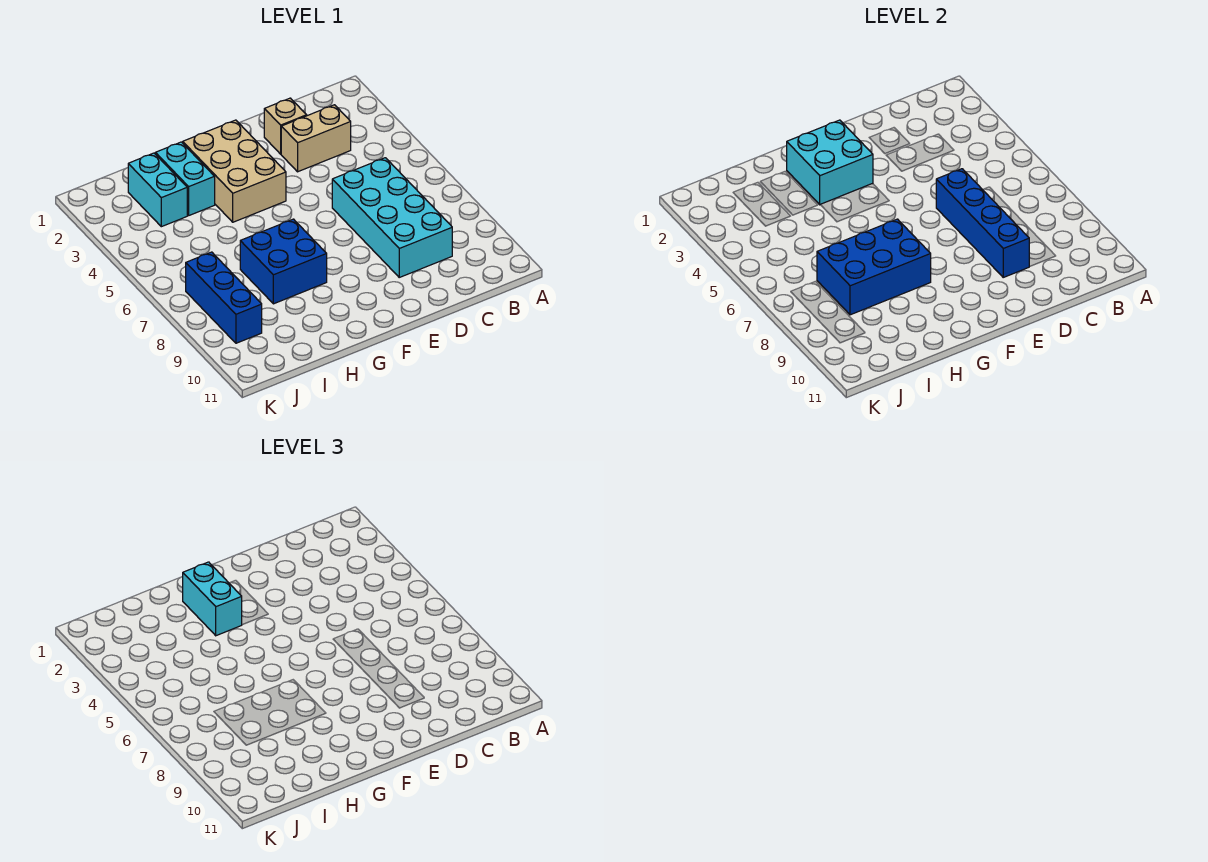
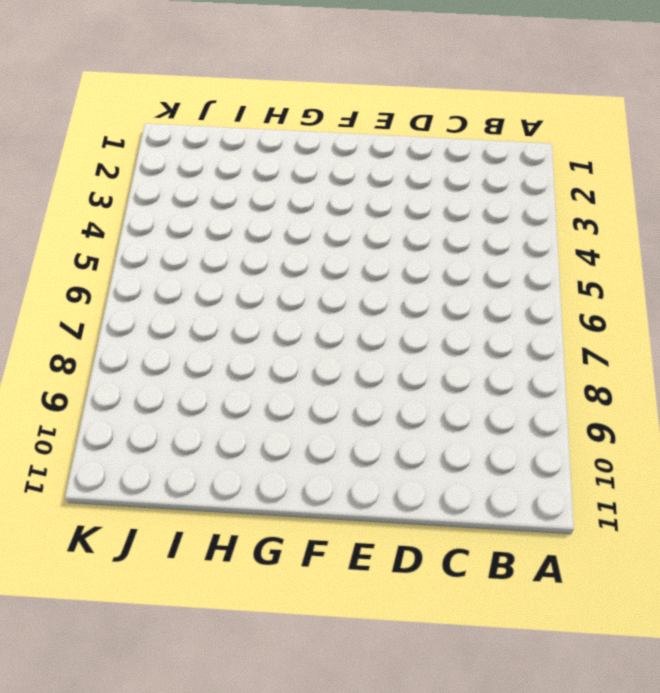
none -> tan brick C3:D3 level 1
none -> cyan brick C6:D9 level 1
none -> tan brick D2 level 1

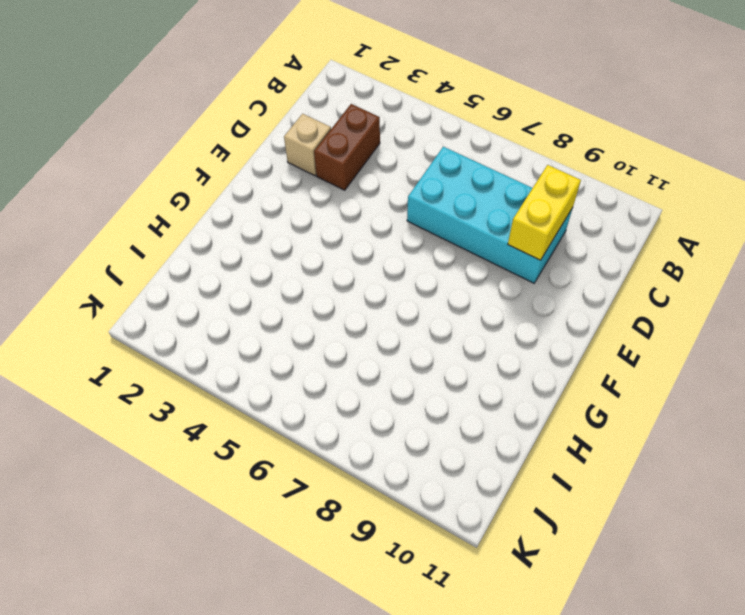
brown brick C3:D3 level 1 -> tan brick C3:D3 level 1
yellow brick C9:D9 level 2 -> blue brick D6:D9 level 2
none -> tan brick F2:G4 level 1
none -> blue brick G7:H8 level 1
none -> cyan brick H2:H3 level 1

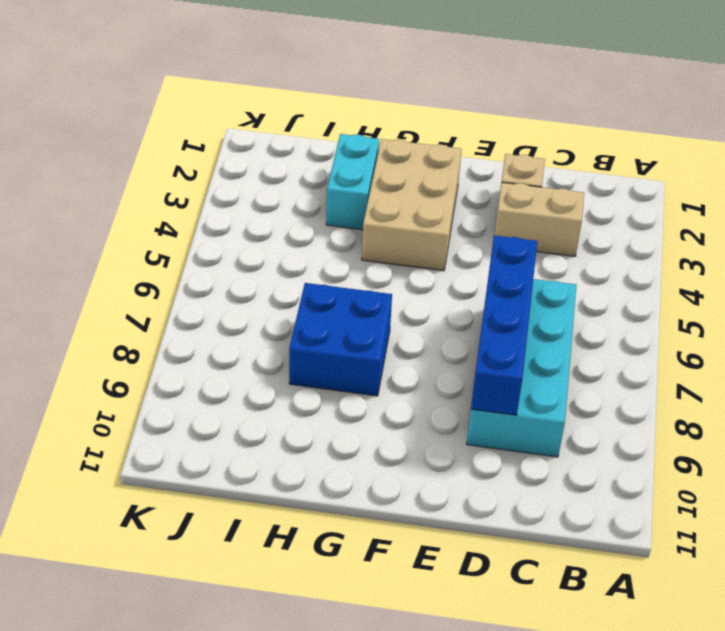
none -> cyan brick I2:I3 level 1
none -> blue brick J7:J9 level 1
none -> cyan brick F2:G3 level 2

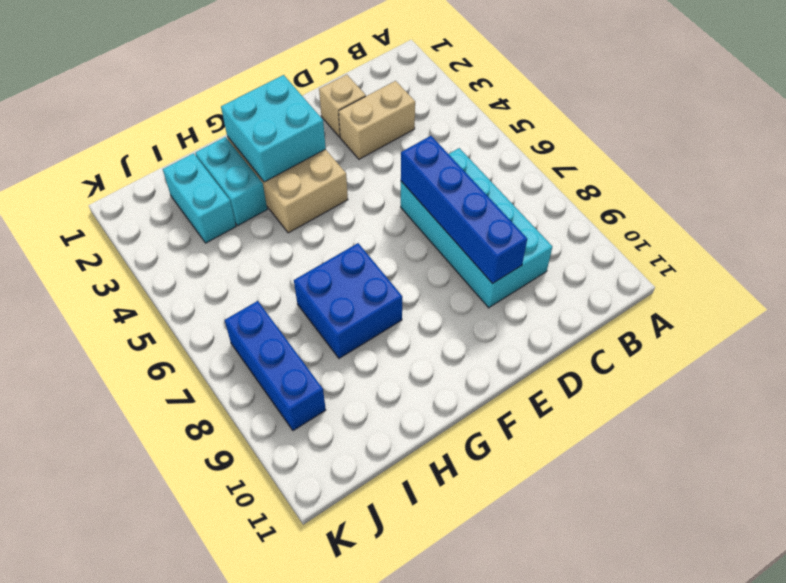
none -> blue brick G7:I8 level 2
none -> cyan brick G2:G3 level 3

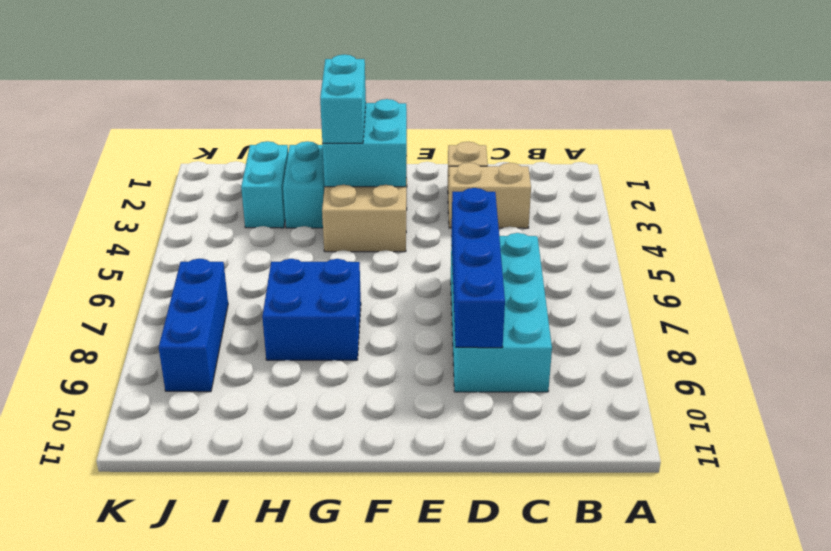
none -> blue brick G7:I8 level 2

